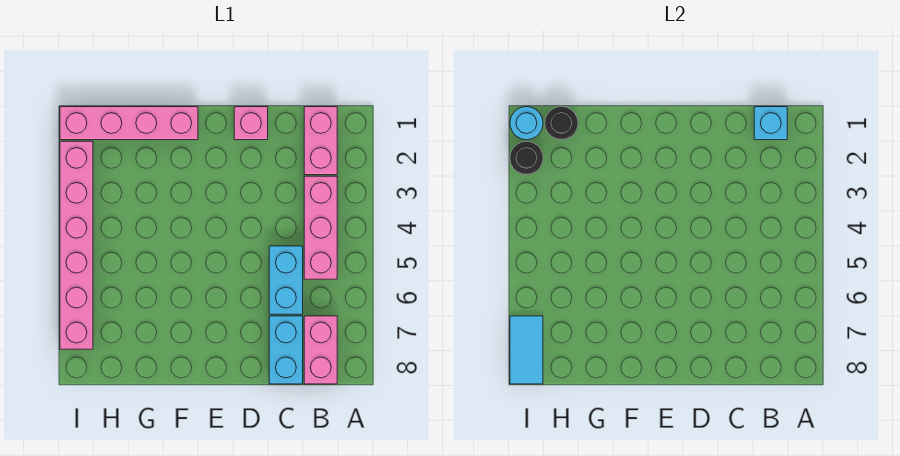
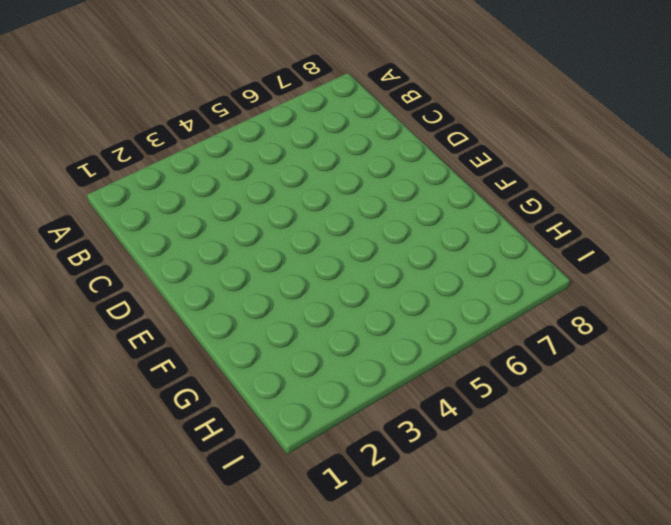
none -> pink brick B1:B2 level 1
none -> pink brick B3:B5 level 1
none -> pink brick B7:B8 level 1

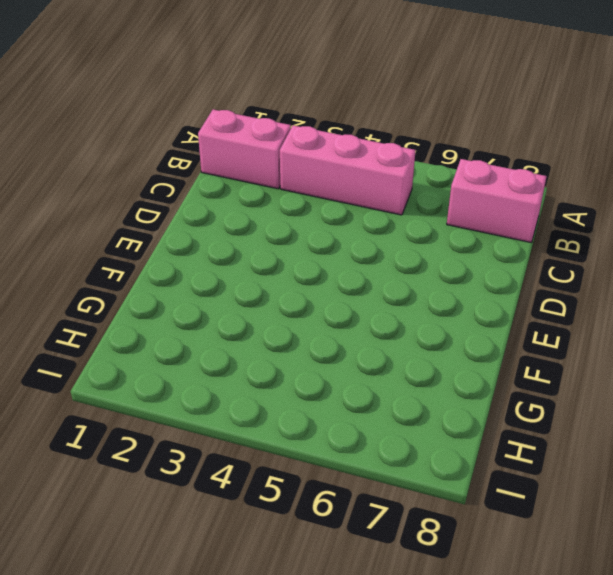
none -> cyan brick C5:C6 level 1
none -> cyan brick C7:C8 level 1
none -> pink brick D1 level 1

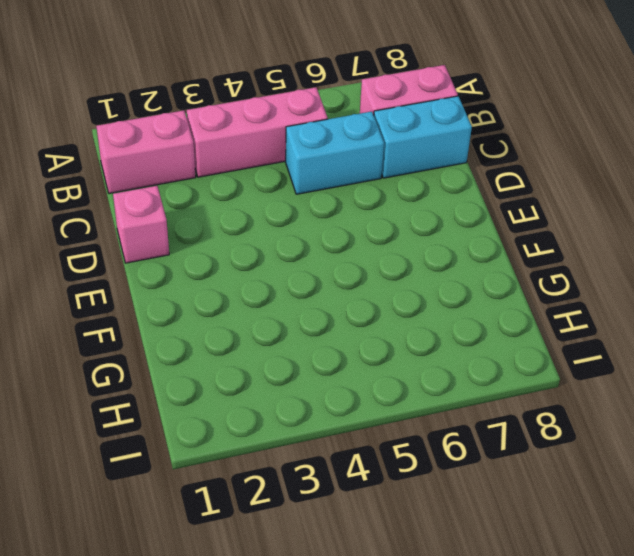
none -> pink brick F1:I1 level 1
none -> pink brick I2:I7 level 1
none -> cyan brick B1 level 2

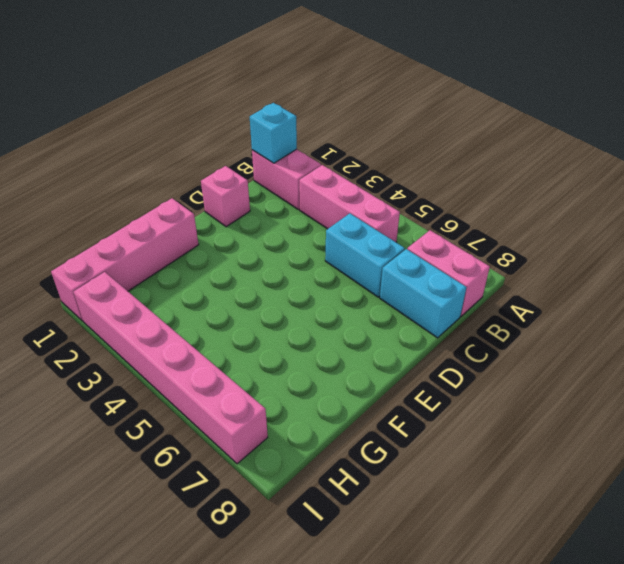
none -> black round brick H1 level 2
none -> cyan round brick I1 level 2
none -> black round brick I2 level 2

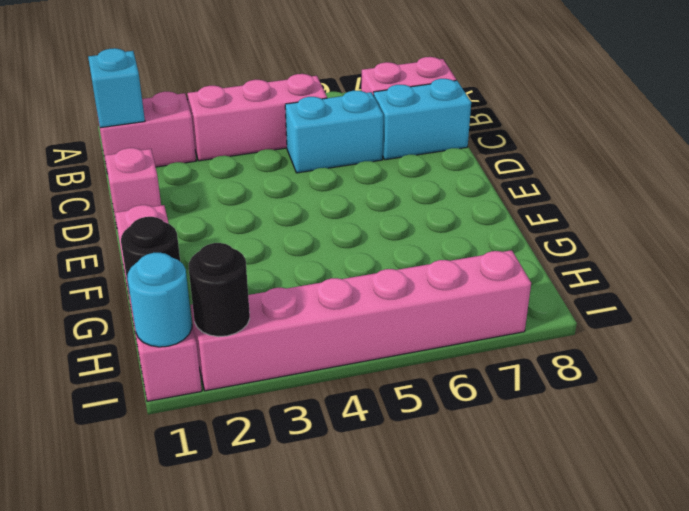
none -> cyan tile I7:I8 level 2

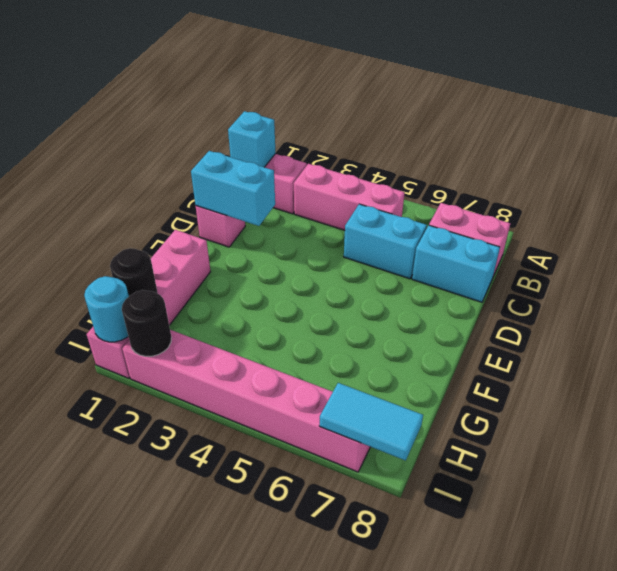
cyan brick D1:D2 level 2 -> none

